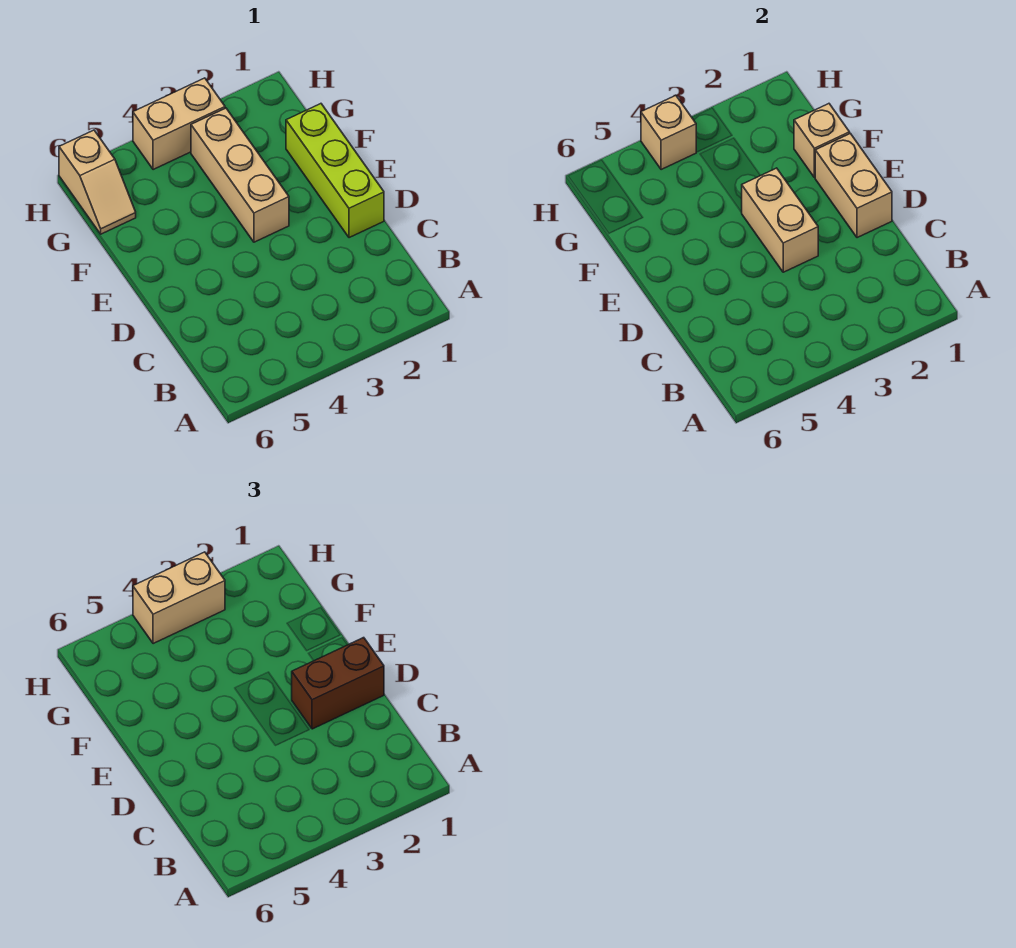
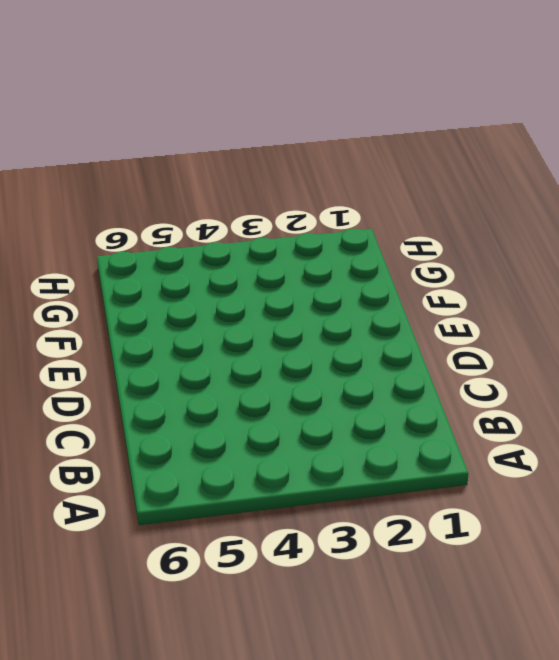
none -> lime brick D1:F1 level 1
none -> tan brick E3:G3 level 1

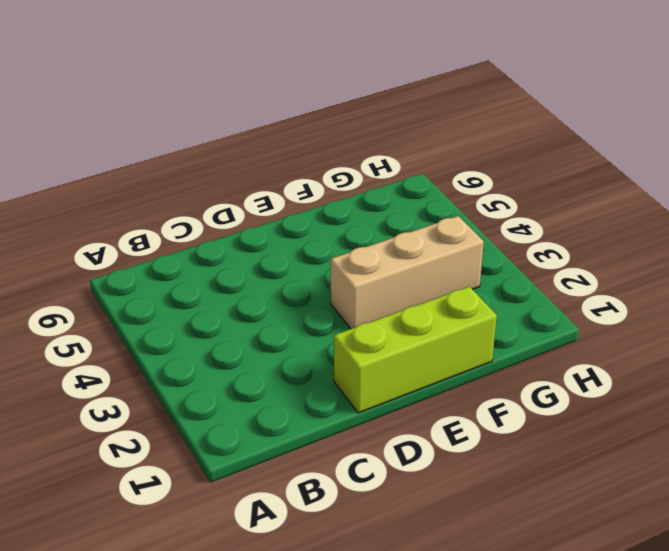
none -> tan slope G6:H6 level 1 top H
none -> tan brick H3:H4 level 1

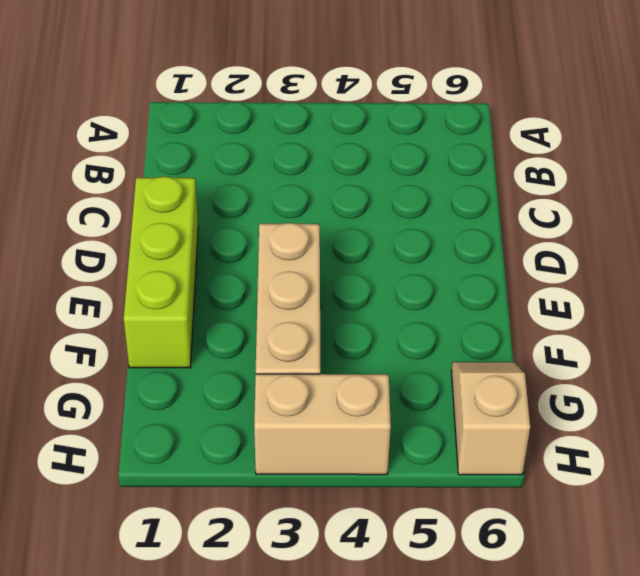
none -> tan brick D1:E1 level 2
none -> tan brick D3:E3 level 2

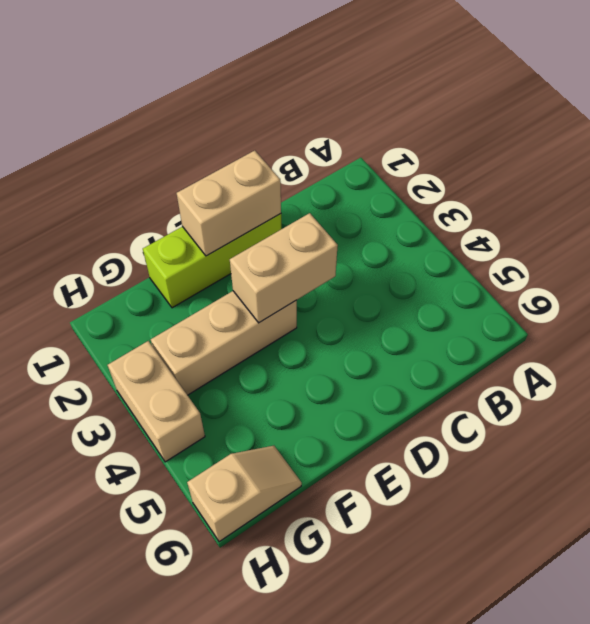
none -> tan brick F1 level 2
none -> tan brick H4 level 2

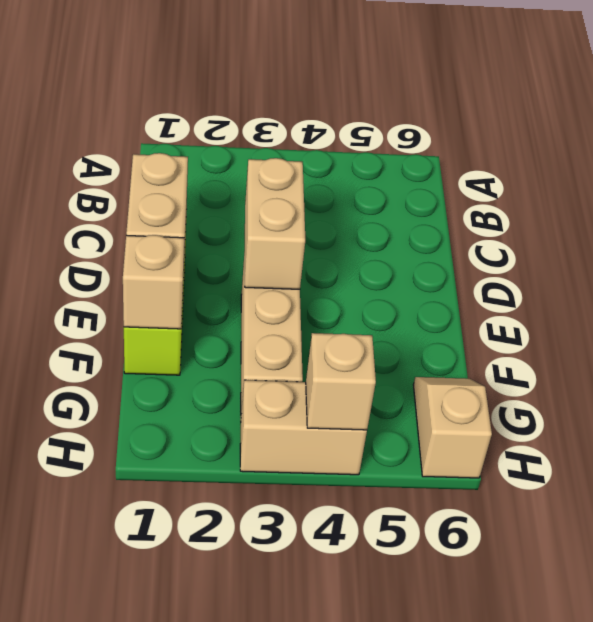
none -> brown brick D1:D2 level 3
none -> tan brick H3:H4 level 3

